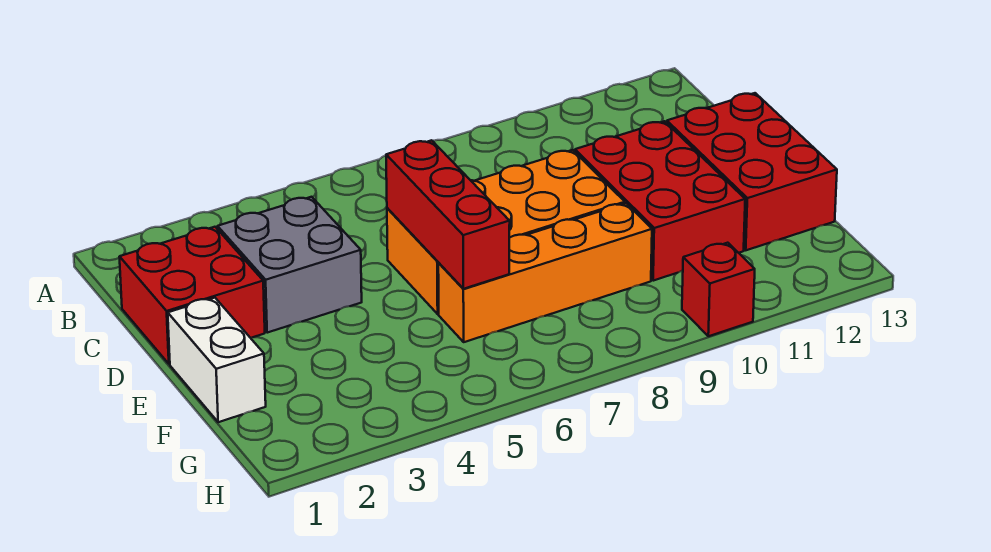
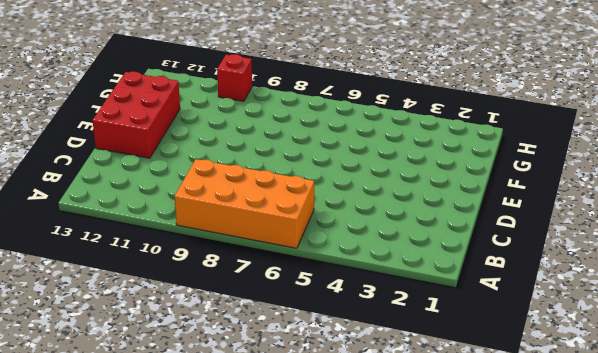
orange brick A6:B9 level 1 -> orange brick D6:E9 level 1
none -> red brick C1:D2 level 1
none -> grey brick C3:D4 level 1

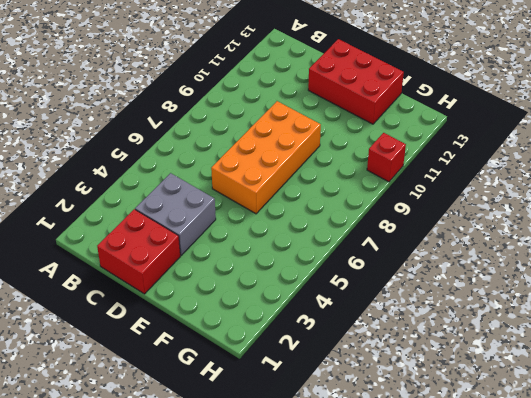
none -> red brick D10:F11 level 1
none -> white brick E1:F1 level 1

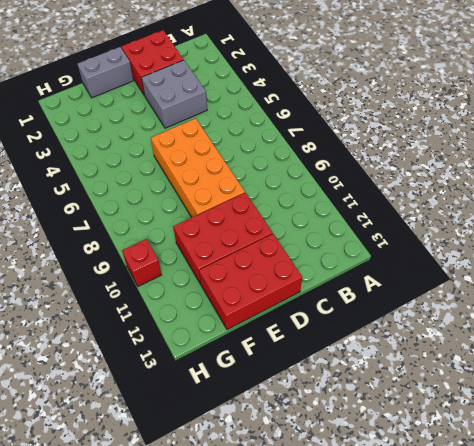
grey brick E1:F1 level 1 -> white brick E1:F1 level 1
none -> orange brick F6:F9 level 1
none -> red brick D6:F6 level 2

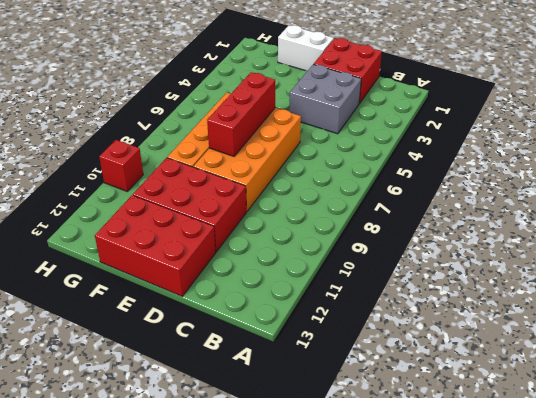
red brick E6:E8 level 2 -> red brick D6:F6 level 2

